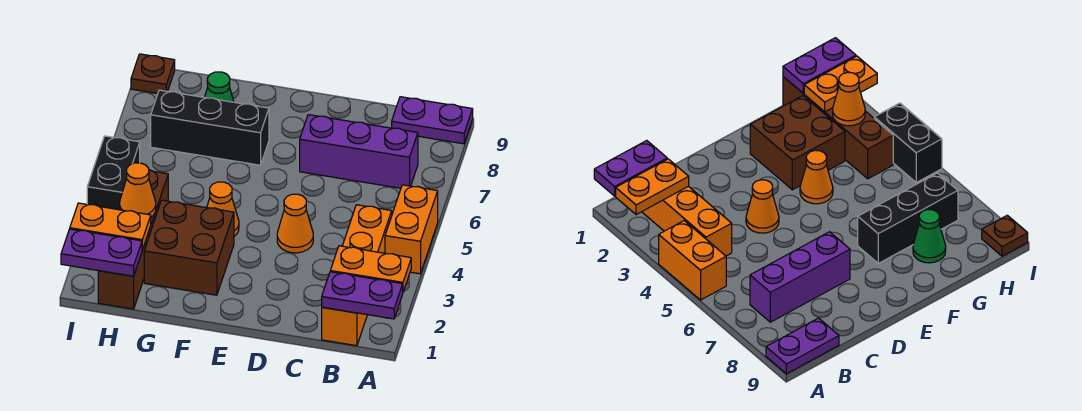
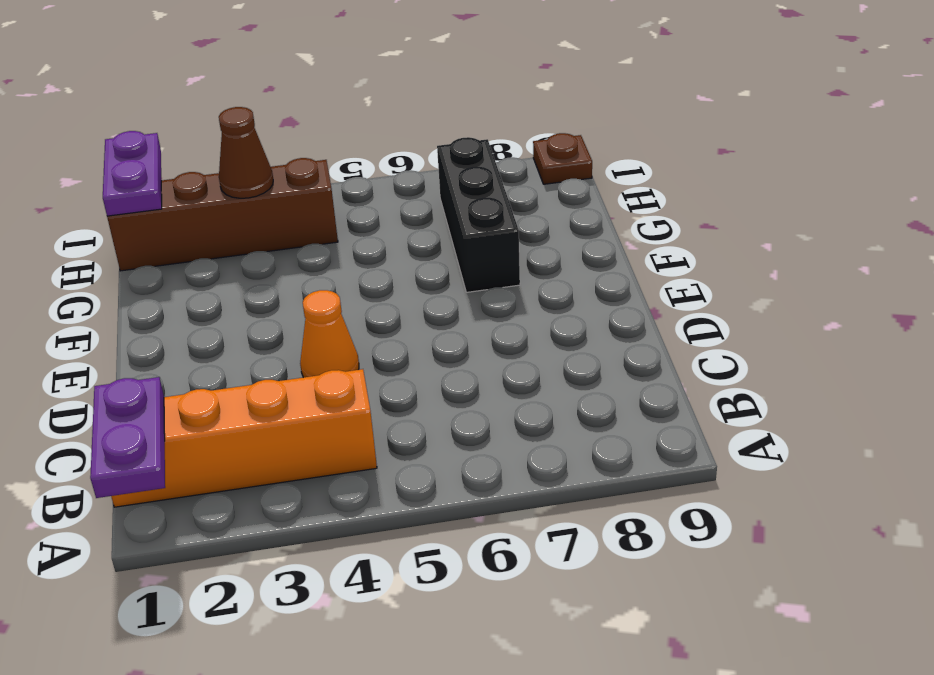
brown cone H3 level 2 -> orange cone H3 level 2
none -> orange brick A4:A5 level 1
none -> purple plate A9:B9 level 1
none -> purple brick B7:D7 level 1

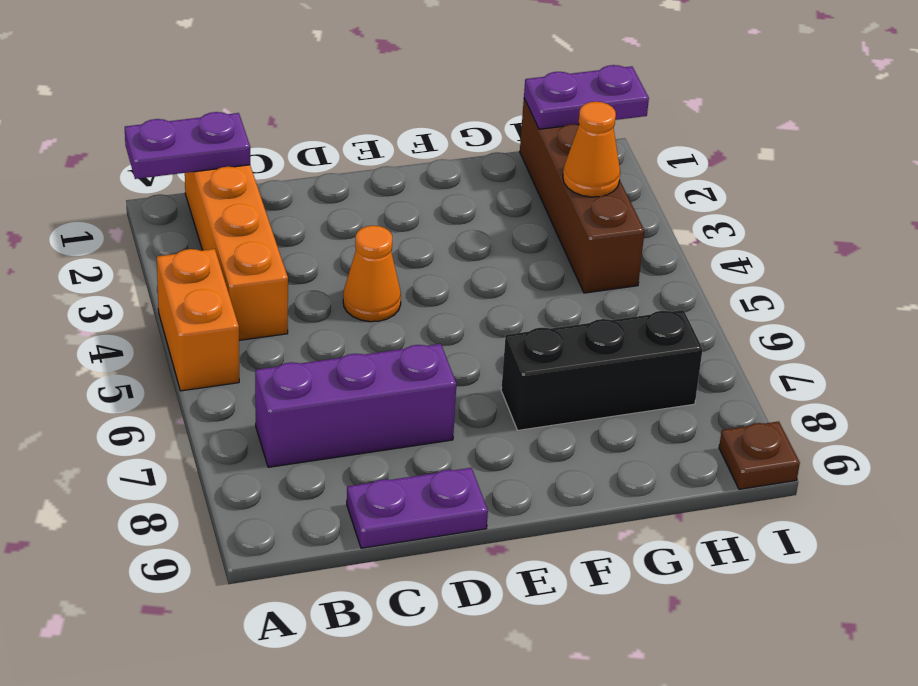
purple plate C9:D9 level 1 -> purple plate A9:B9 level 1
none -> brown brick F2:G3 level 1
none -> orange cone F4 level 1
none -> green cone G8 level 1

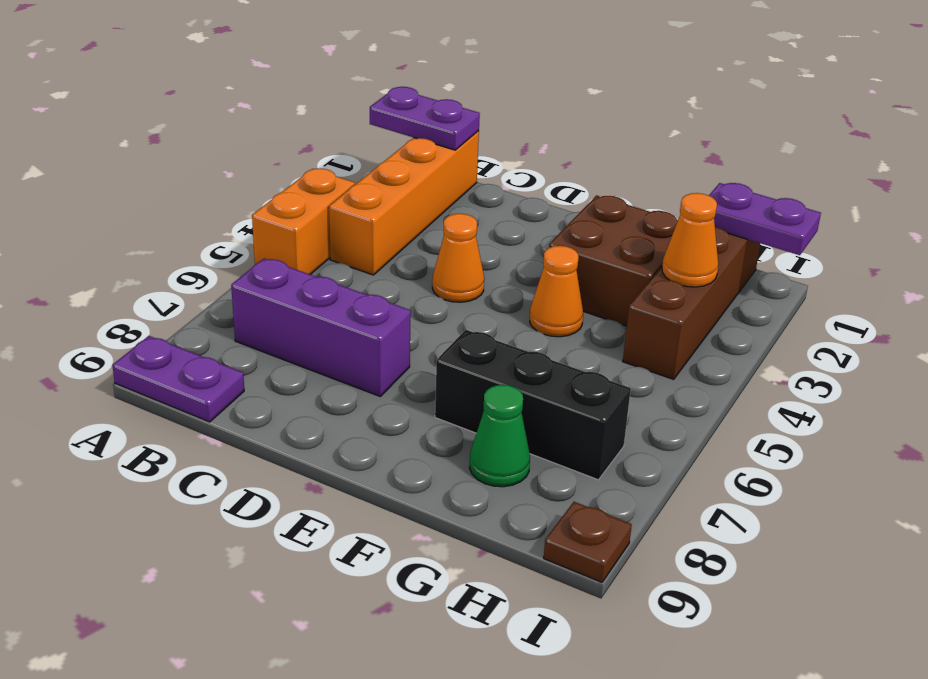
none -> black brick I4:I5 level 1
none -> orange plate A2:B2 level 2
none -> orange plate H2:I2 level 2

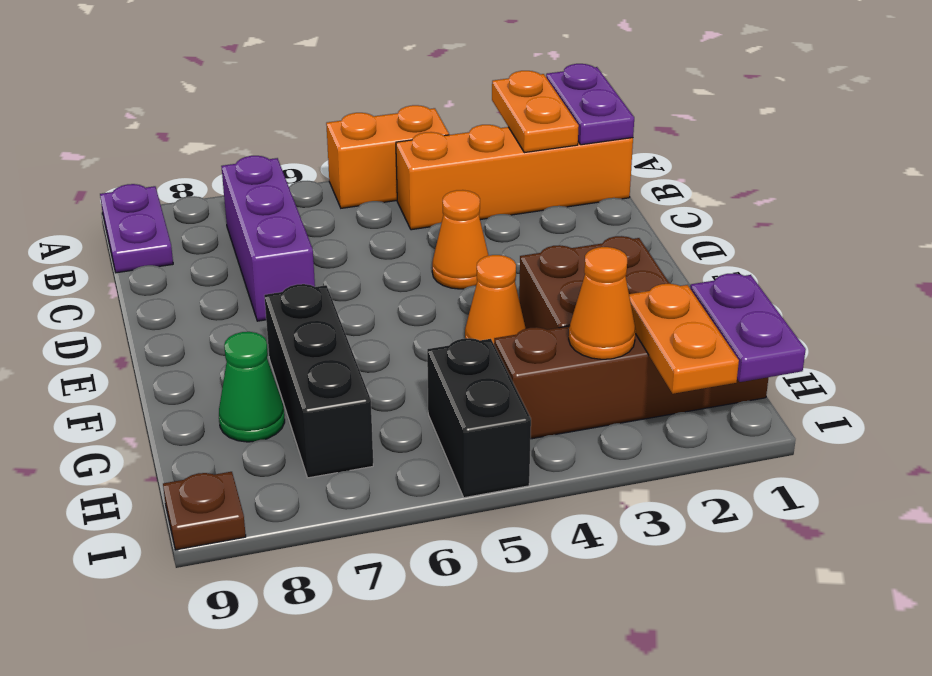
black brick H5:I5 level 1 -> black brick I4:I5 level 1

